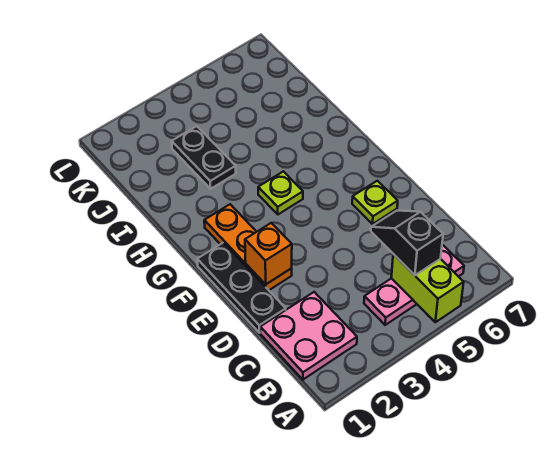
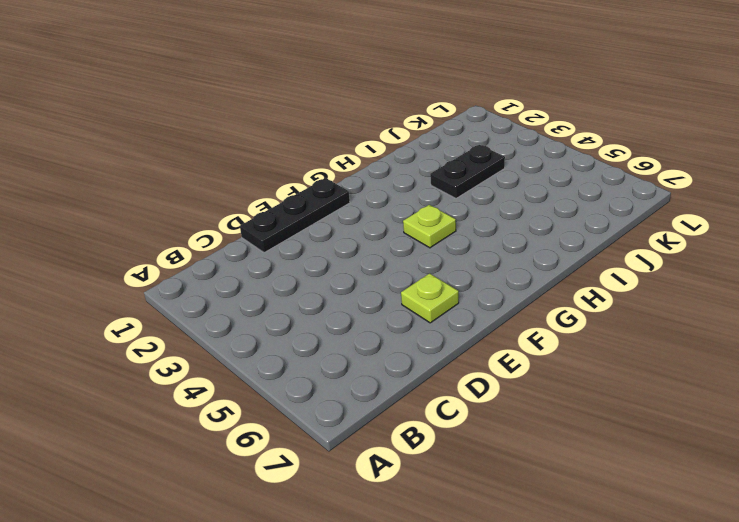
none -> pink plate B1:C2 level 1
none -> pink plate B4:B6 level 1

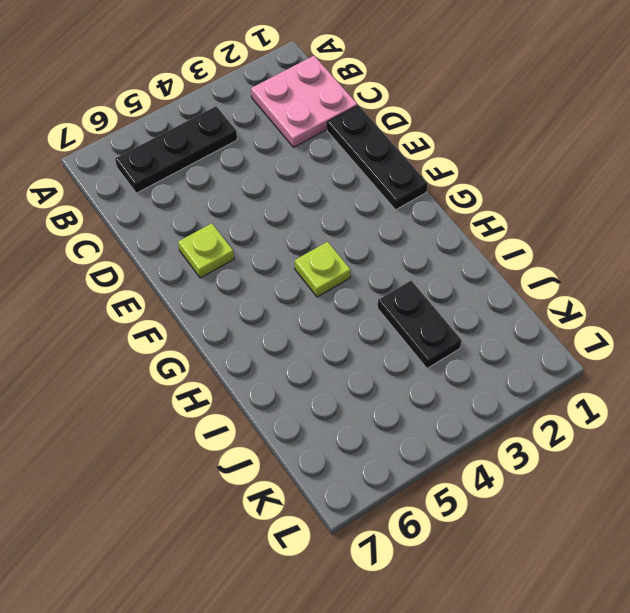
black plate B4:B6 level 1 -> pink plate B4:B6 level 1
none -> orange plate E2:G2 level 1
none -> lime brick A5:B5 level 2

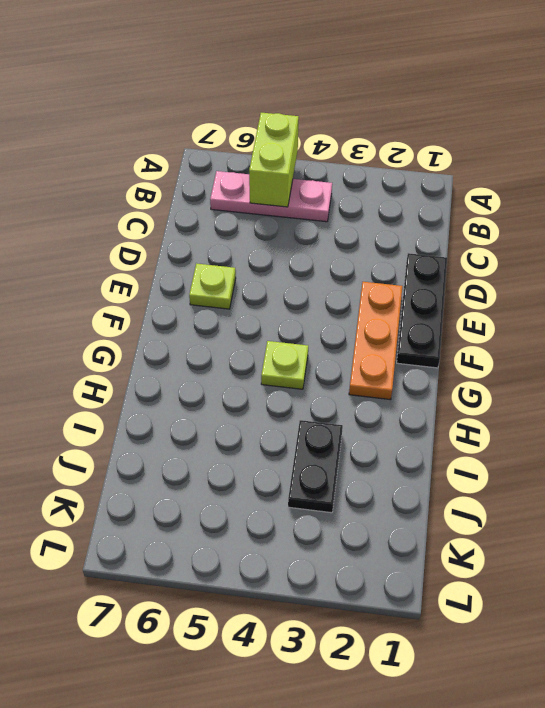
none -> pink plate B1:C2 level 1
none -> orange brick E2 level 2

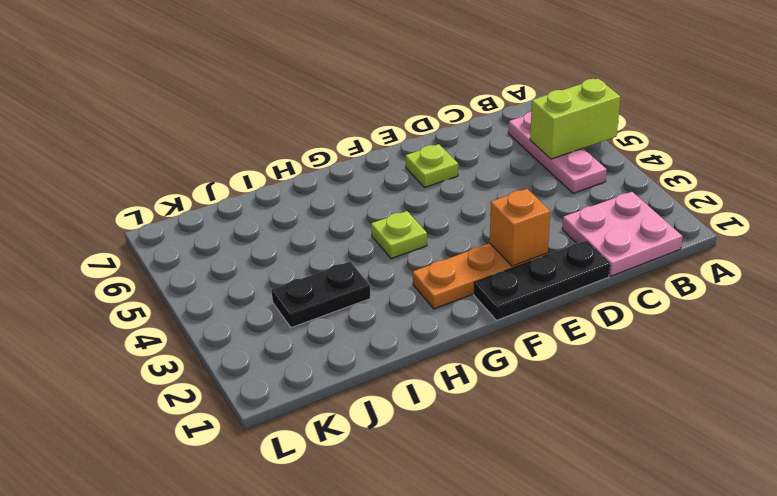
none -> black slope B5:C5 level 3 top B

